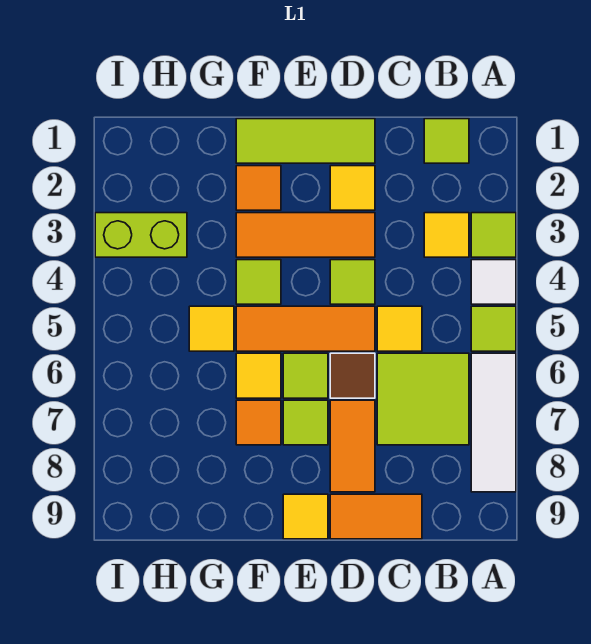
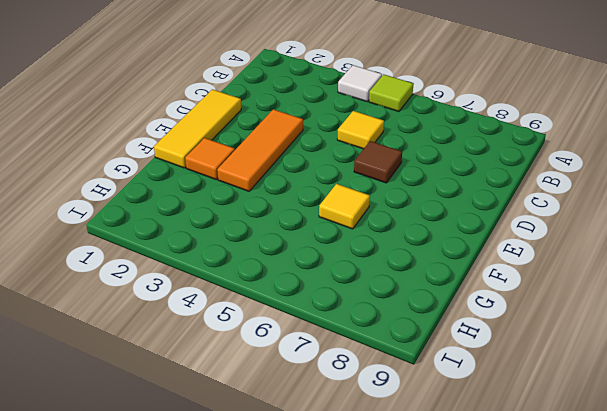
yellow tile D1:F1 level 1 -> lime tile D1:F1 level 1
none -> lime tile A3 level 1
none -> white tile A6:A8 level 1
none -> lime tile B1 level 1

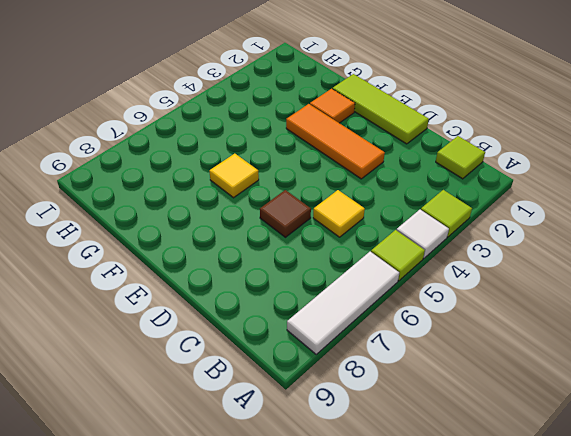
none -> yellow tile B3 level 1
none -> lime tile B6:C7 level 1
none -> orange tile C9:D9 level 1

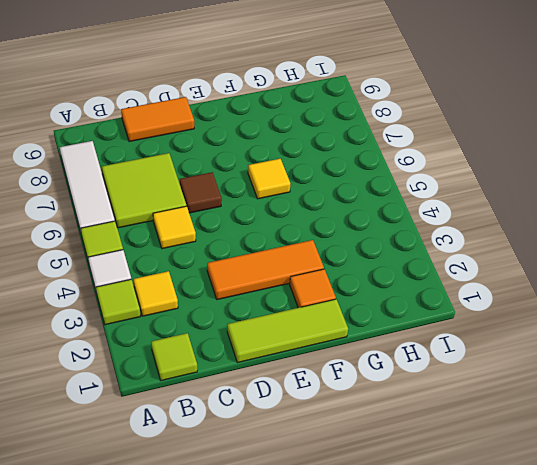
none -> yellow tile D2 level 1
none -> lime tile D4 level 1
none -> orange tile D5:F5 level 1

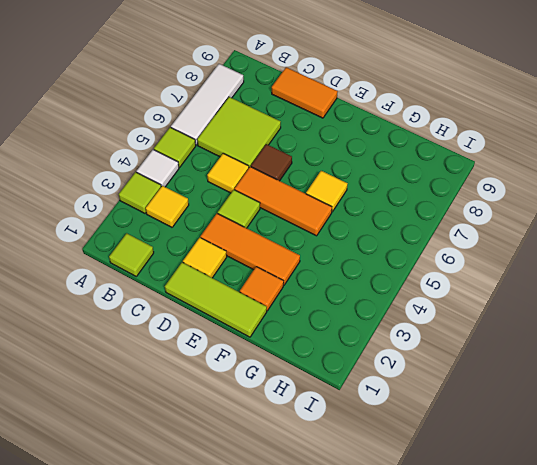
none -> orange tile D7:D8 level 1
none -> lime tile E6 level 1
none -> lime tile E7 level 1

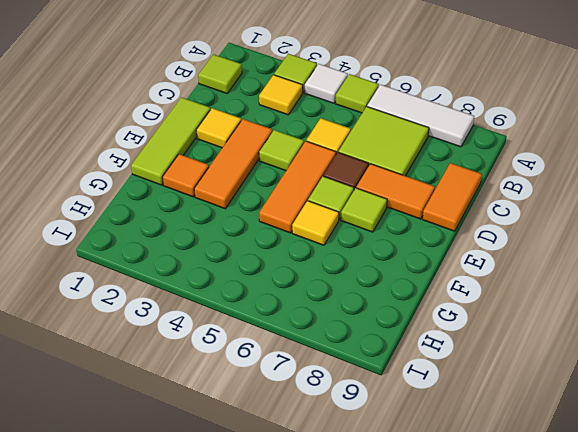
none -> yellow tile E9 level 1
none -> lime tile F4 level 1
none -> orange tile F7 level 1

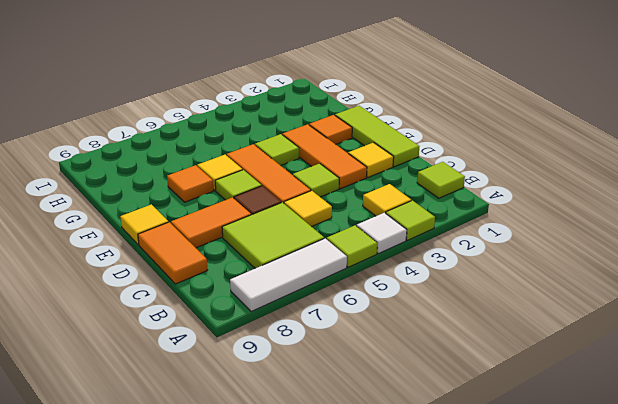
none -> lime tile E7 level 1
none -> yellow tile G5 level 1
none -> lime brick H3:I3 level 1

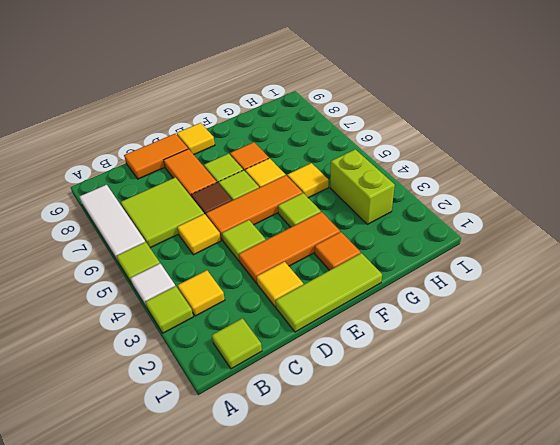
lime brick H3:H4 level 1 -> lime brick H3:I3 level 1

